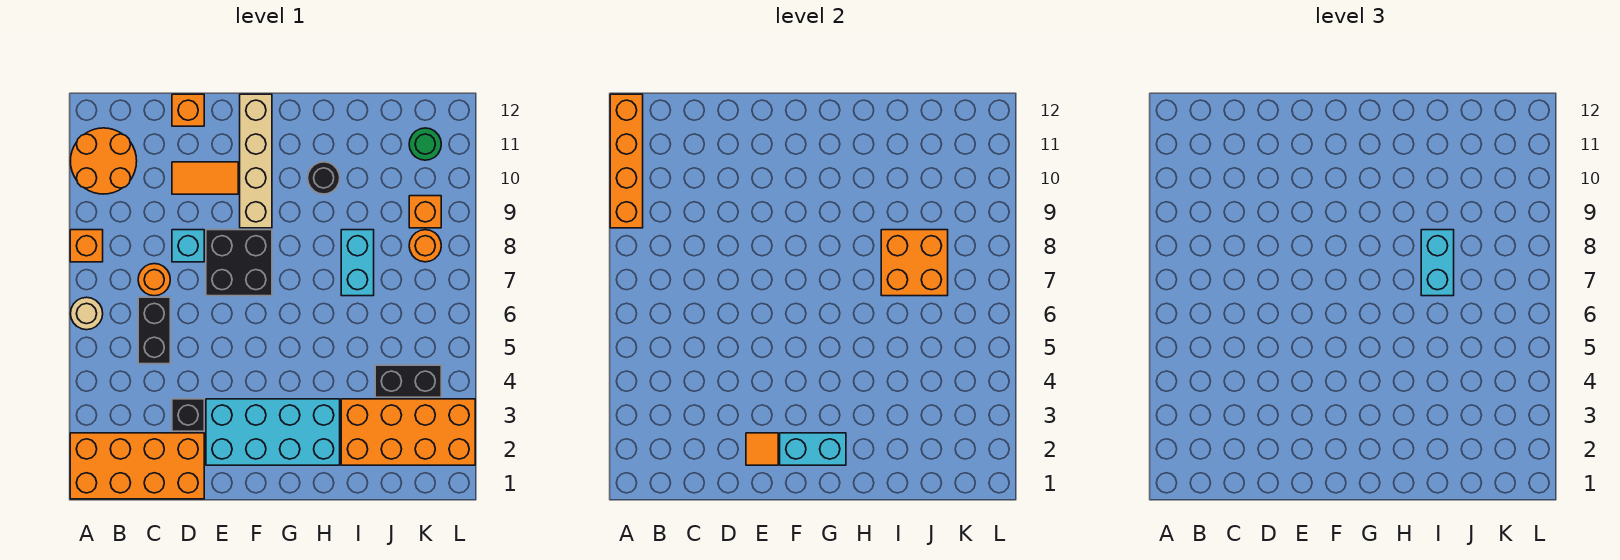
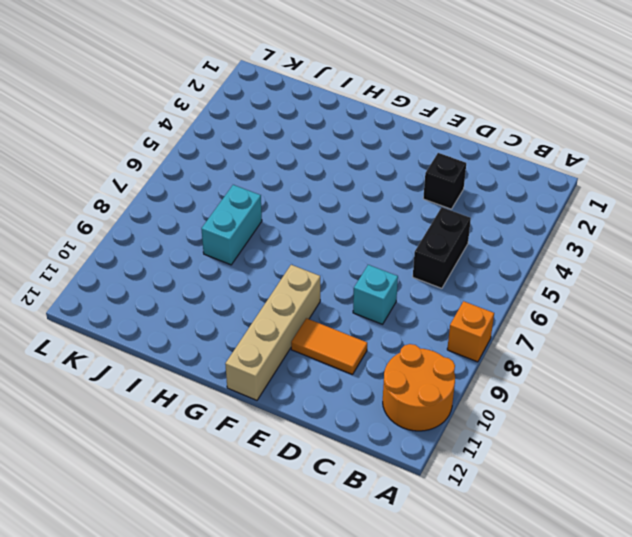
none -> orange brick A1:D2 level 1
none -> tan round brick A6 level 1
none -> orange round brick C7 level 1

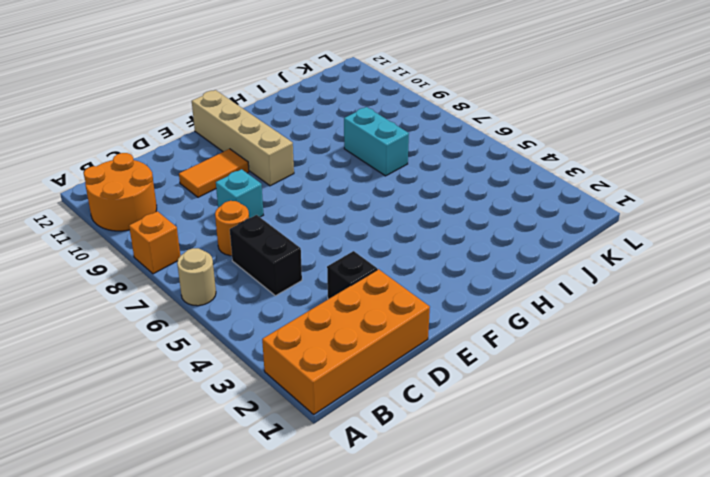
none -> orange brick D12 level 1
none -> cyan brick E2:H3 level 1
none -> black brick E7:F8 level 1

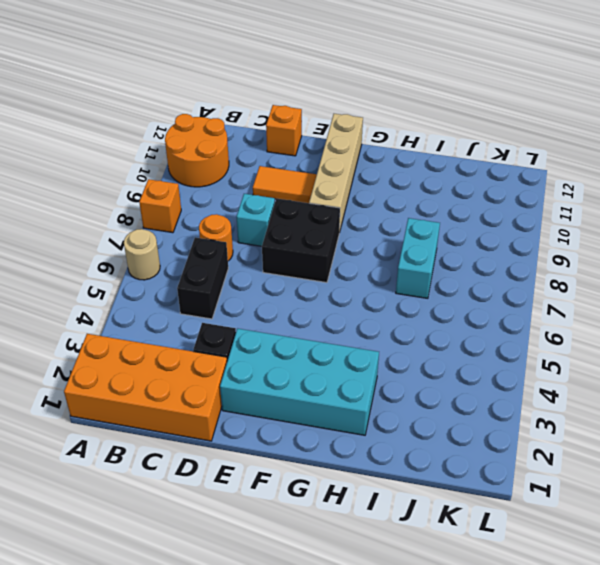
none -> black round brick H10 level 1
none -> orange brick I2:L3 level 1
none -> black brick J4:K4 level 1

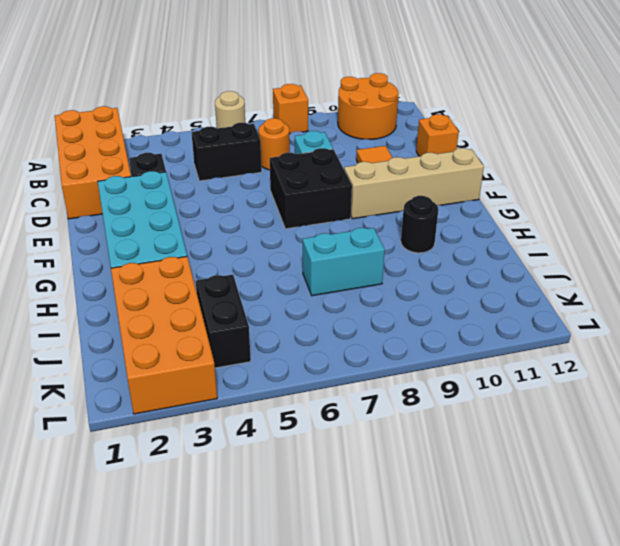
none -> orange round brick K8 level 1
none -> orange brick K9 level 1
none -> green round brick K11 level 1

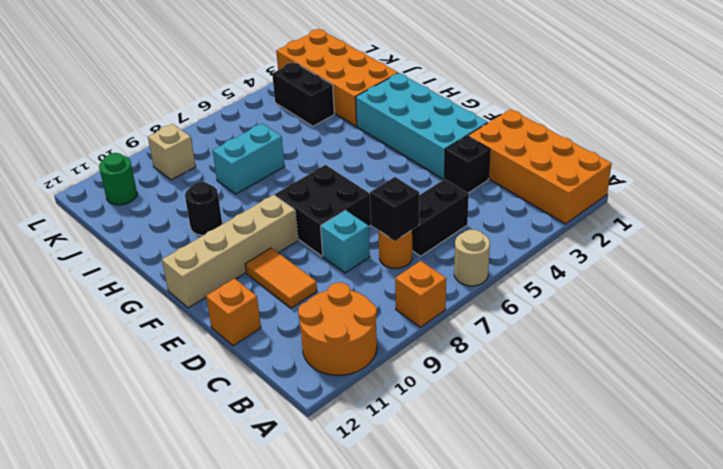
black brick C7 level 2 -> none
tan brick K9 level 1 -> orange brick K9 level 1
none -> orange round brick K8 level 1
none -> orange brick A9:A12 level 2
none -> orange tile E2 level 2

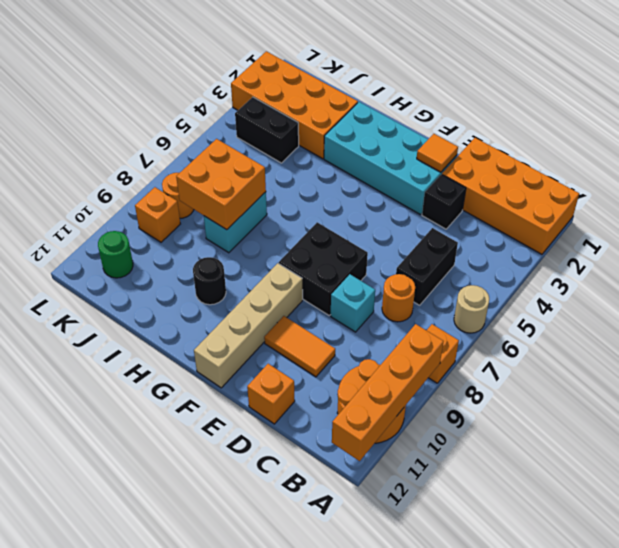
none -> cyan brick F2:G2 level 2
none -> cyan brick I7:I8 level 3

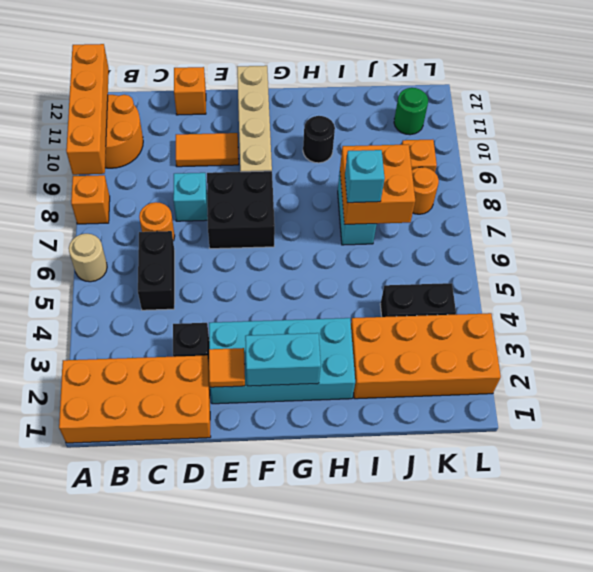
cyan brick I7 level 3 -> cyan brick I7:I8 level 3

